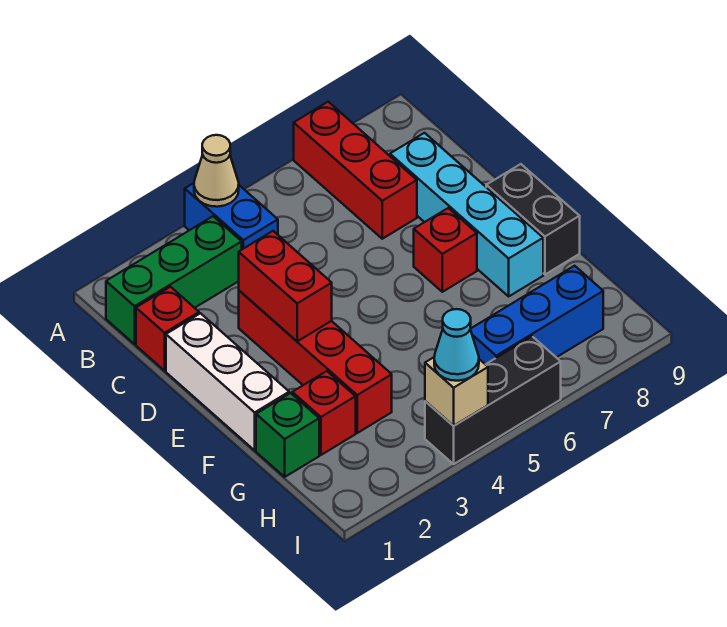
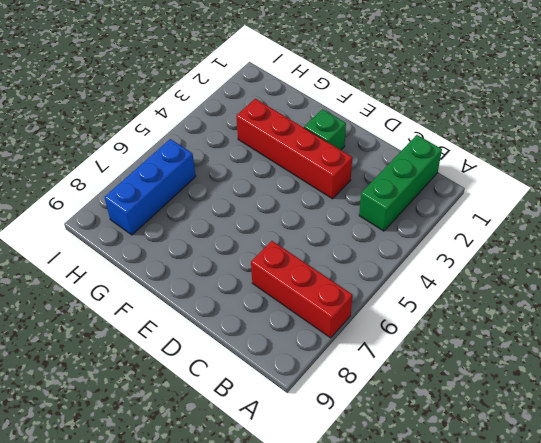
green brick E2 level 1 -> green brick G1 level 1
none -> blue brick A4:B4 level 1
none -> red brick C1 level 1
none -> cyan brick C8:F8 level 1

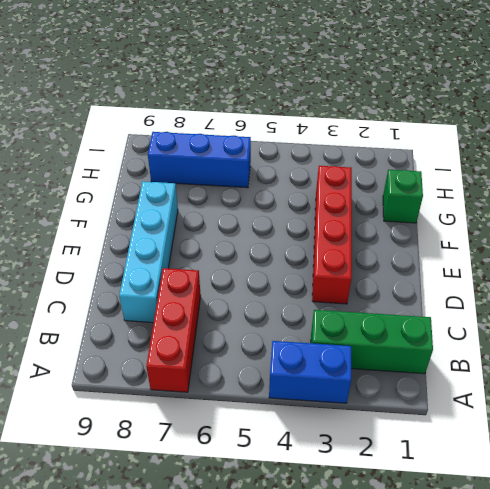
blue brick A3:A4 level 1 -> blue brick A4:B4 level 1
none -> red brick C1 level 1
none -> white brick D1:F1 level 1
none -> red brick E7 level 1

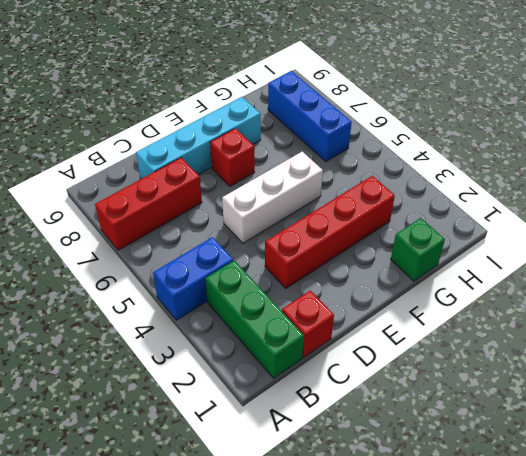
white brick D5:F5 level 1 -> white brick D1:F1 level 1
none -> black brick E9:F9 level 1
none -> red brick G2 level 1
none -> black brick I4:I6 level 1

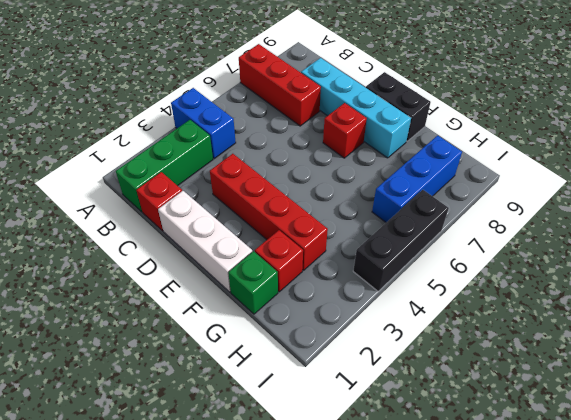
none -> tan cone A4 level 2
none -> red brick D3:E3 level 2
none -> tan brick I4 level 2

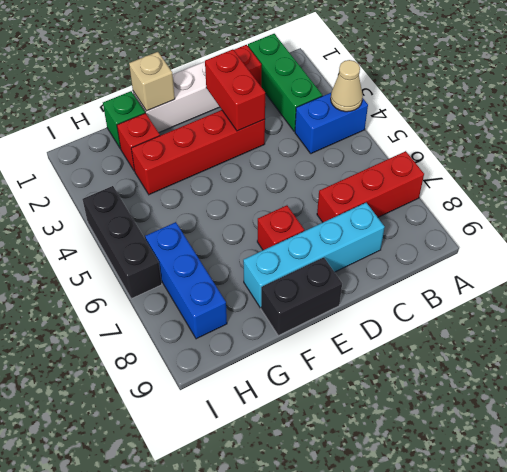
red brick D2:D3 level 2 -> red brick D3:E3 level 2
tan brick F1 level 2 -> tan brick I4 level 2
none -> cyan cone I4 level 3

